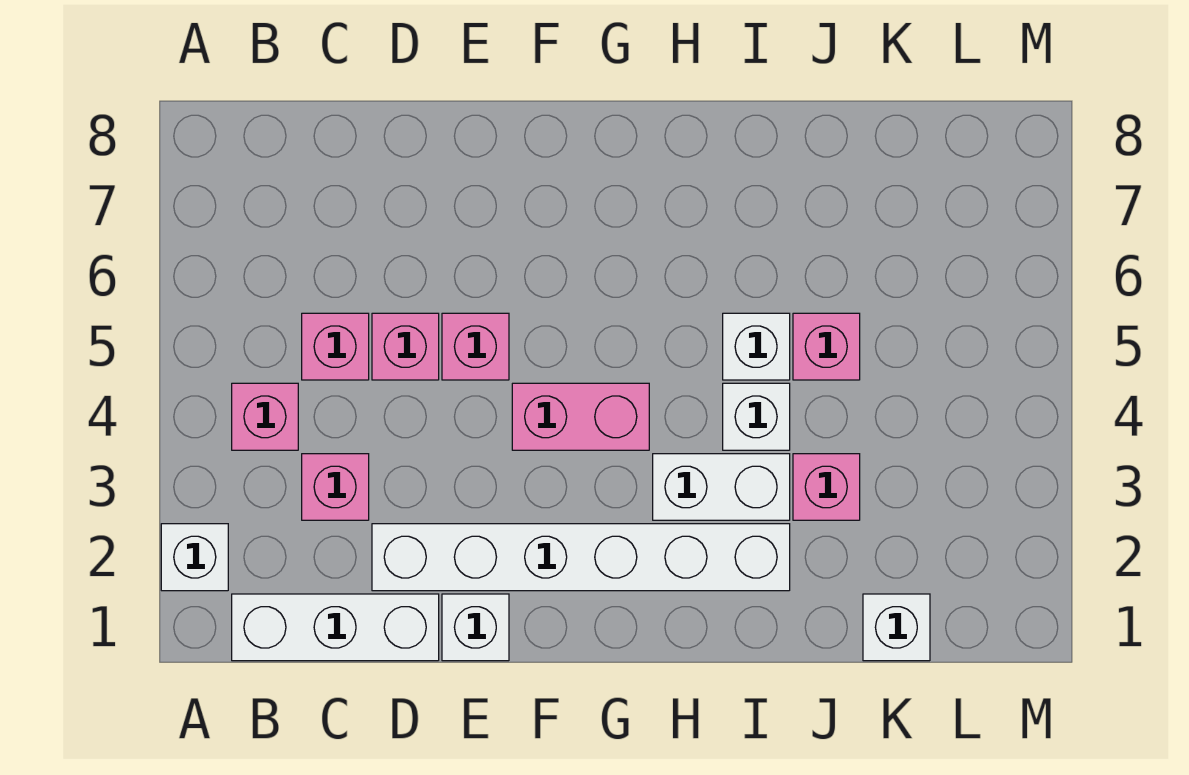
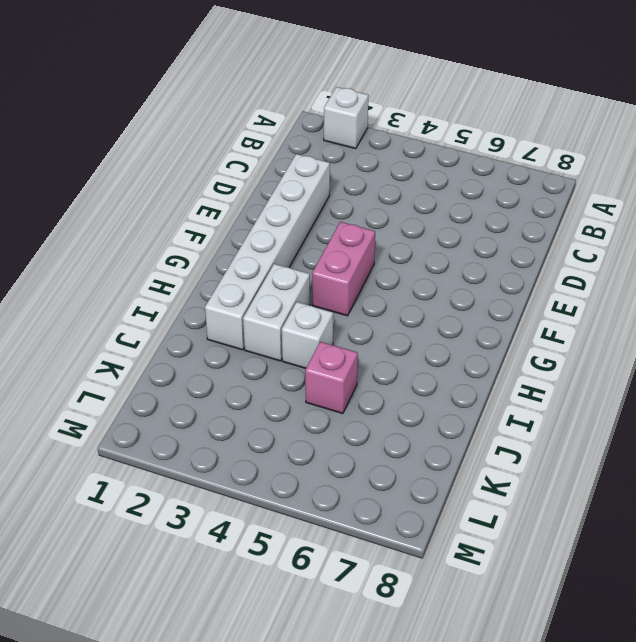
none -> white brick B1:D1 level 1
none -> pink brick B4 level 1
none -> pink brick C3 level 1

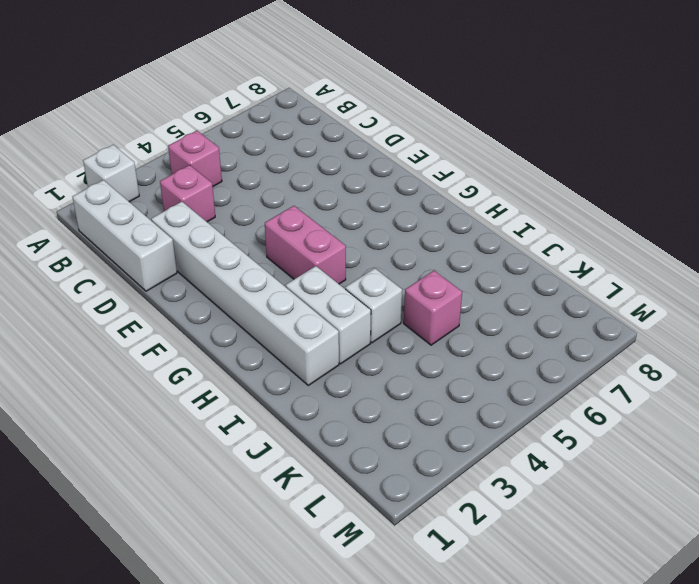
none -> pink brick C5 level 1
none -> pink brick D5 level 1
none -> white brick E1 level 1

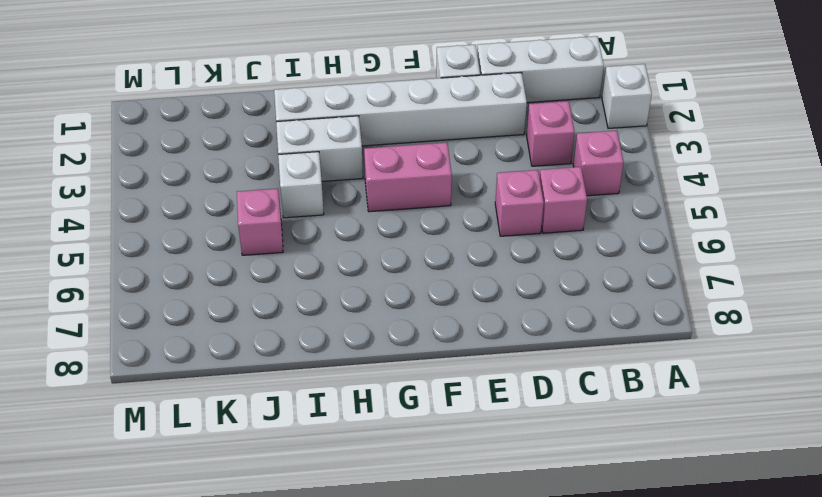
none -> pink brick E5 level 1
none -> white brick I5 level 1
none -> pink brick J3 level 1

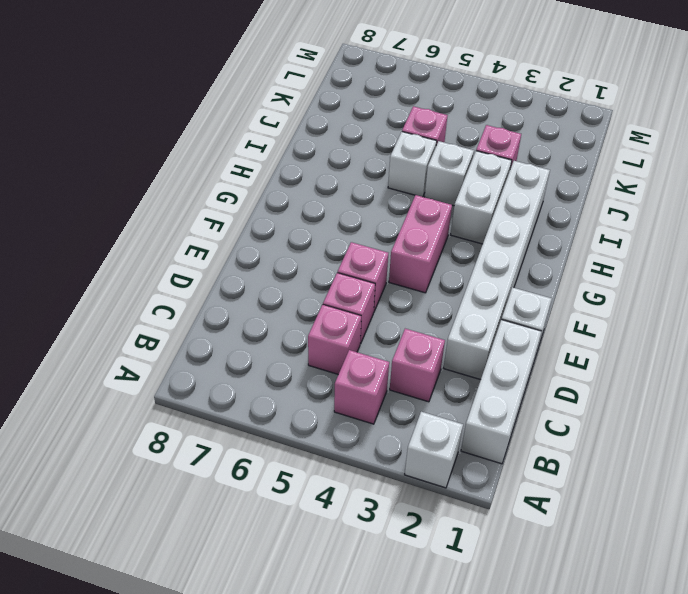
none -> white brick K1 level 1

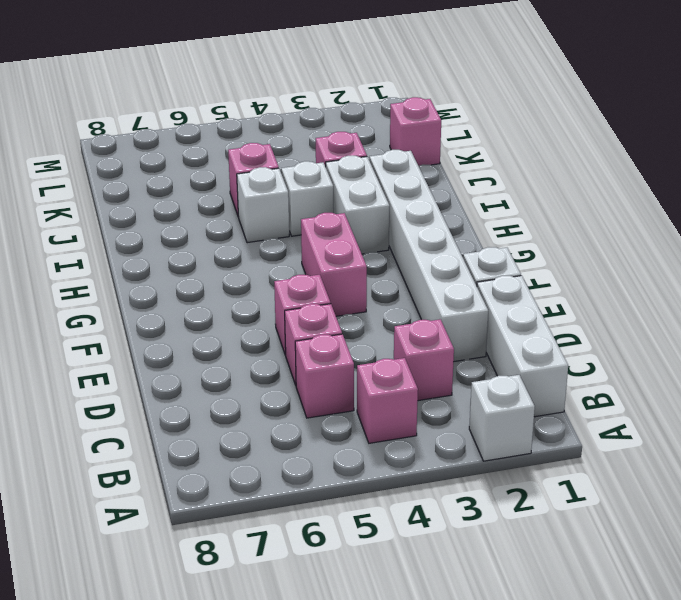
pink brick K1 level 1 -> white brick K1 level 1

